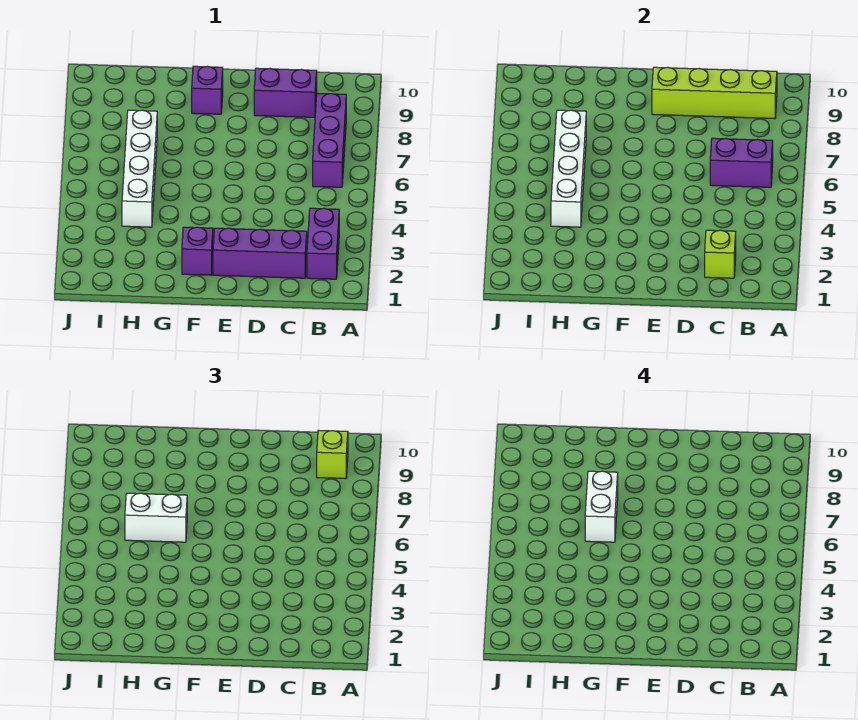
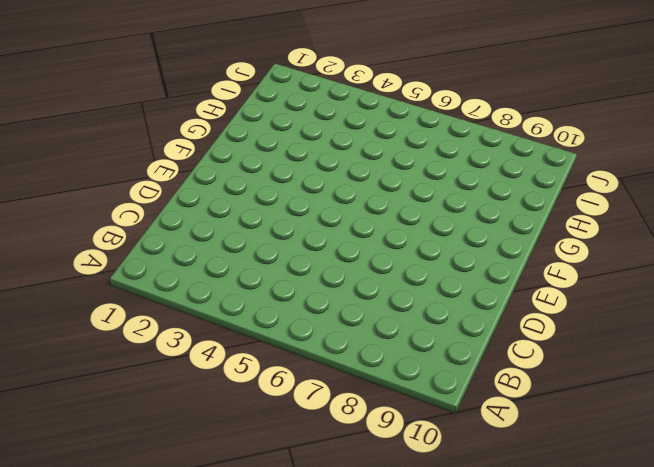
none -> purple brick B2:B3 level 1
none -> purple brick B6:B8 level 1
none -> purple brick C2:E2 level 1

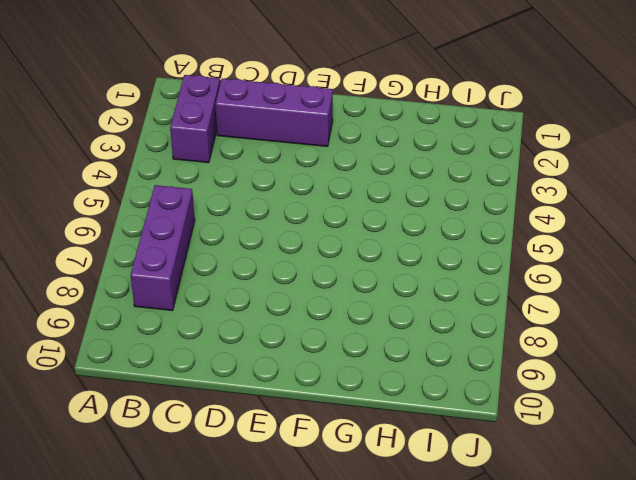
none -> purple brick C9:D9 level 1
none -> purple brick F2 level 1
none -> purple brick F9 level 1

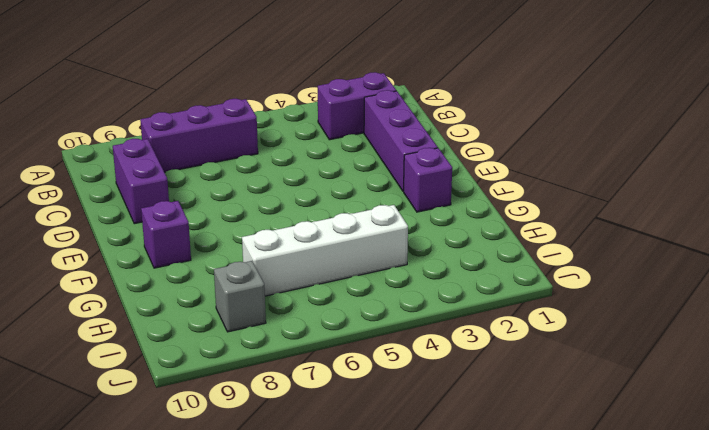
grey brick I8 level 1 -> none
none -> purple brick B6:C6 level 2
none -> lime brick B9:E9 level 2
none -> lime brick C2 level 2

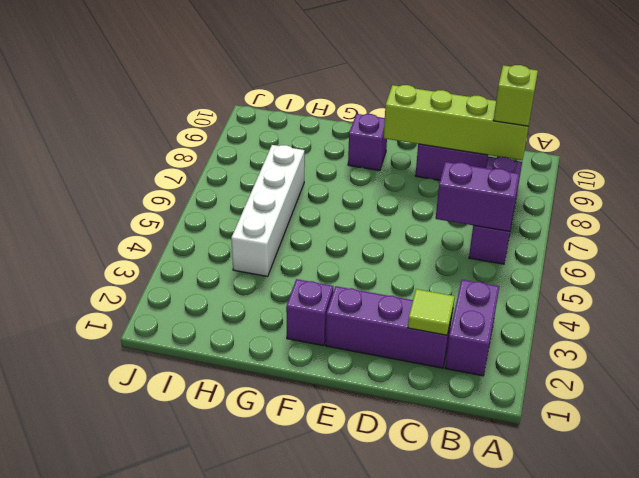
lime tile C2 level 2 -> lime brick C2 level 2
none -> white brick H4:H7 level 2
none -> white brick G6:H6 level 3
none -> white brick G6:G7 level 4

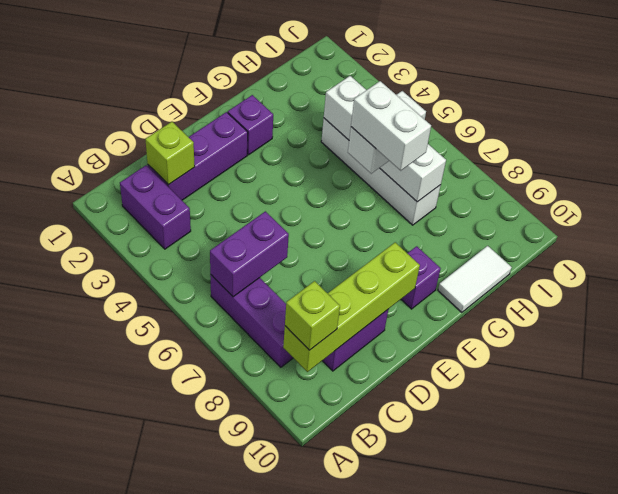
white tile G10:H10 level 1 -> none

